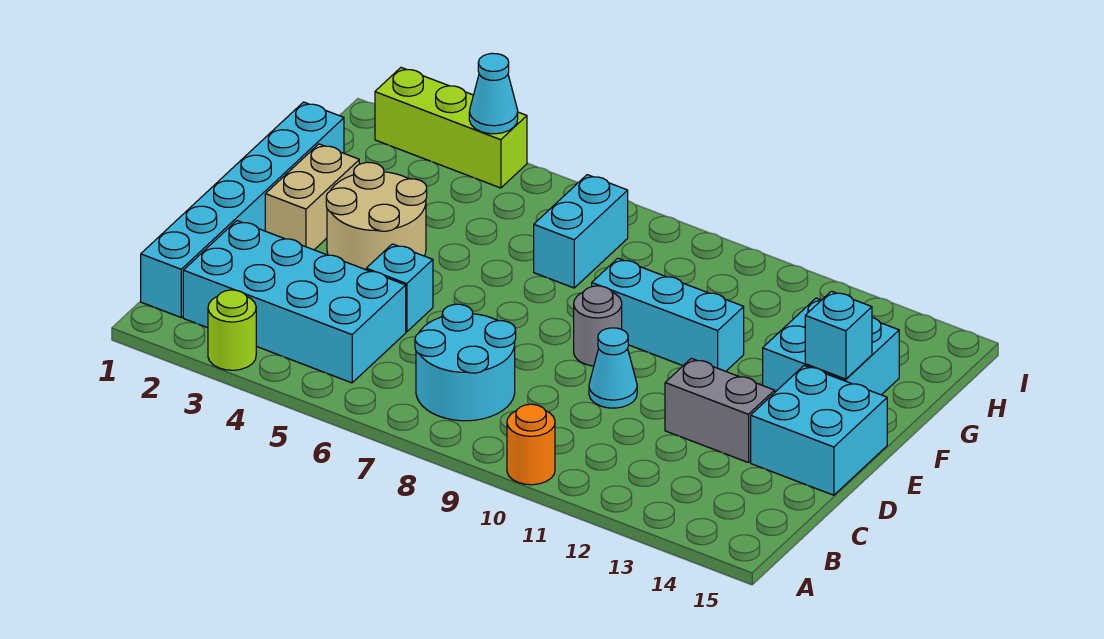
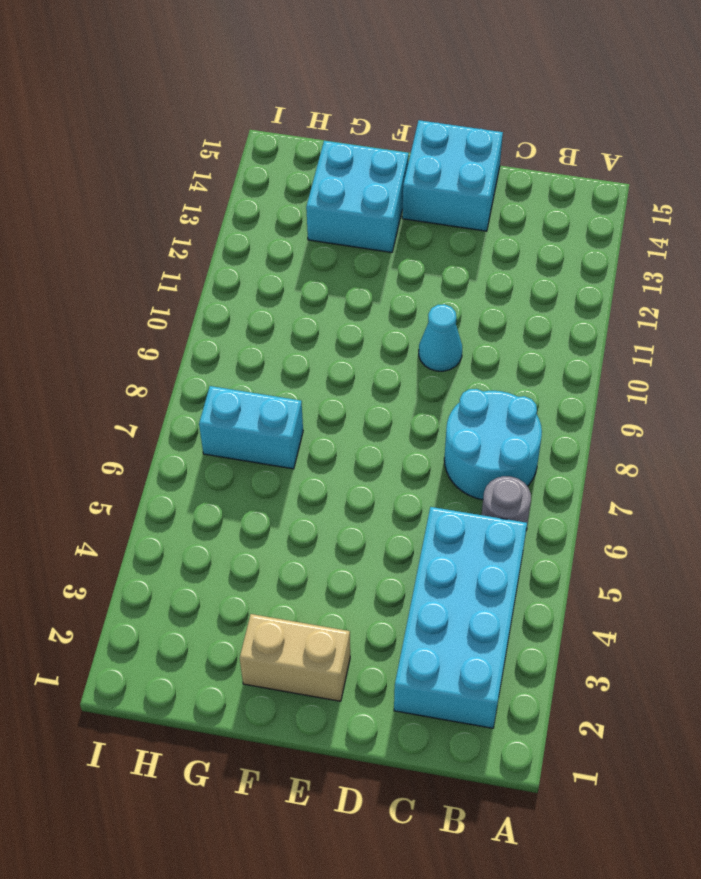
grey round brick B6 level 1 -> grey round brick E9 level 1
none -> lime round brick A3 level 1
none -> orange round brick A10 level 1
none -> cyan brick B1:G1 level 1

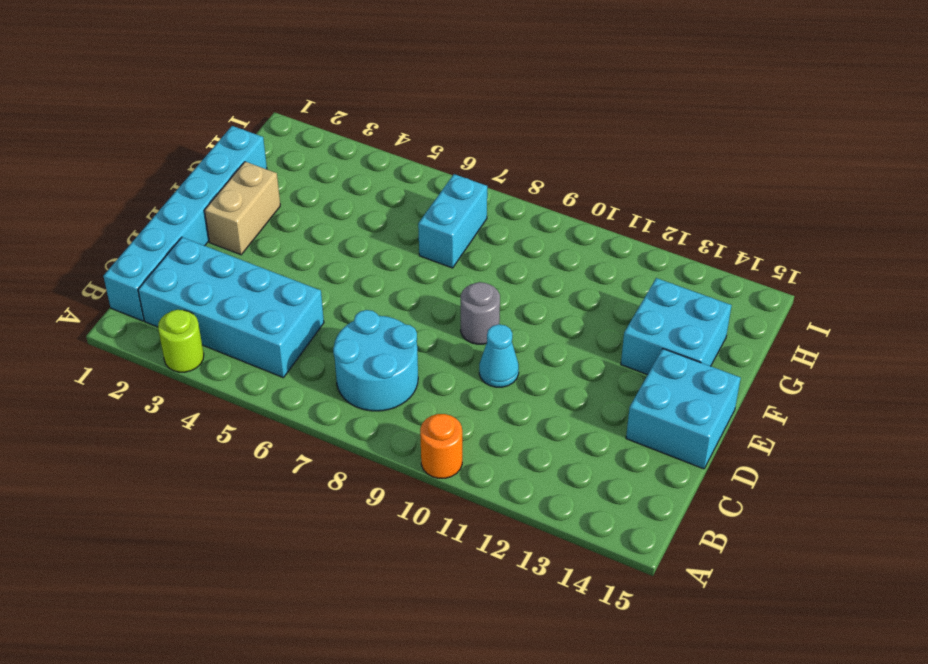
none -> cyan brick D5 level 1
none -> grey brick D12:D13 level 1
none -> tan round brick E3:F4 level 1

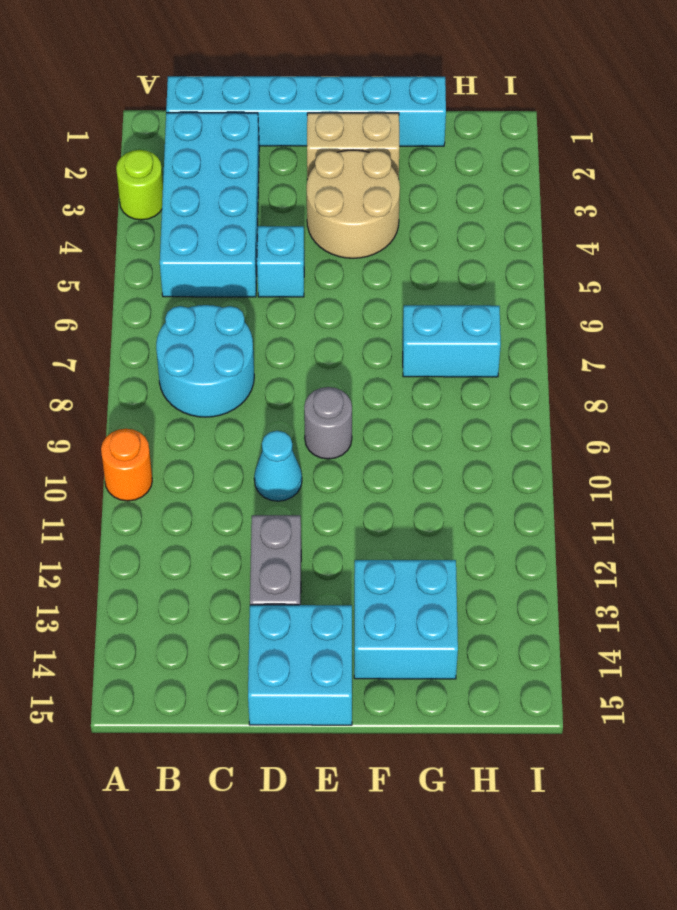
none -> cyan brick F9:F11 level 1
none -> lime brick I2:I4 level 1
none -> cyan brick F14 level 2

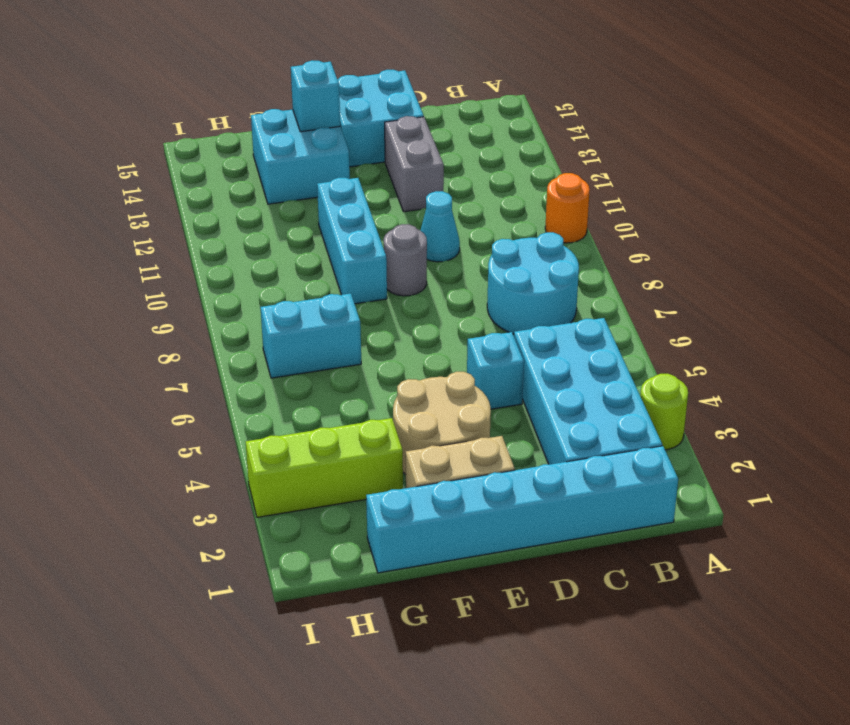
lime brick G3:I3 level 1 -> lime brick I2:I4 level 1
none -> cyan cone I4 level 2

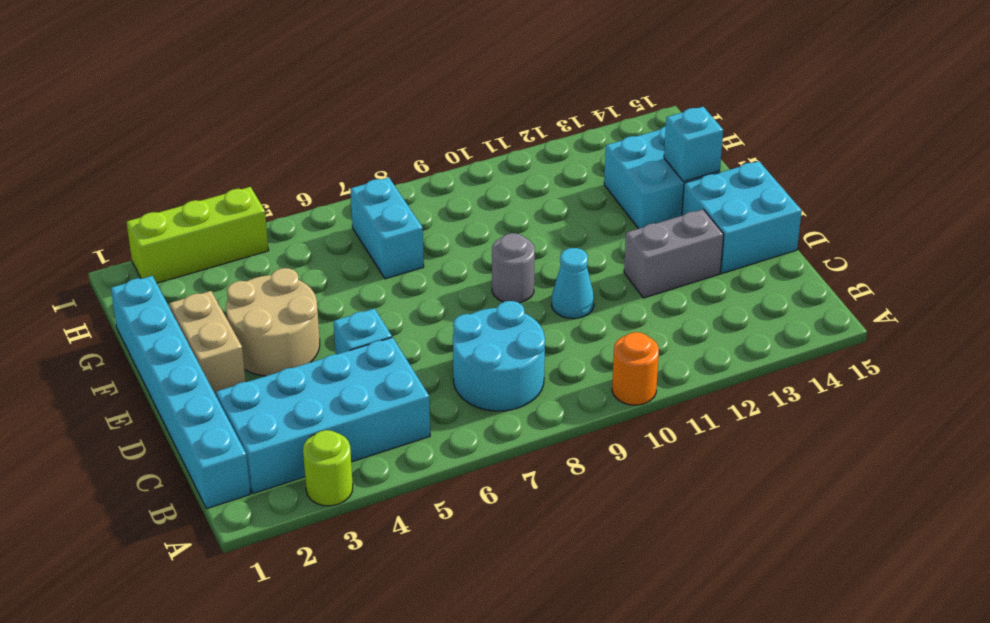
none -> cyan brick F9:F11 level 1
none -> cyan cone I4 level 2

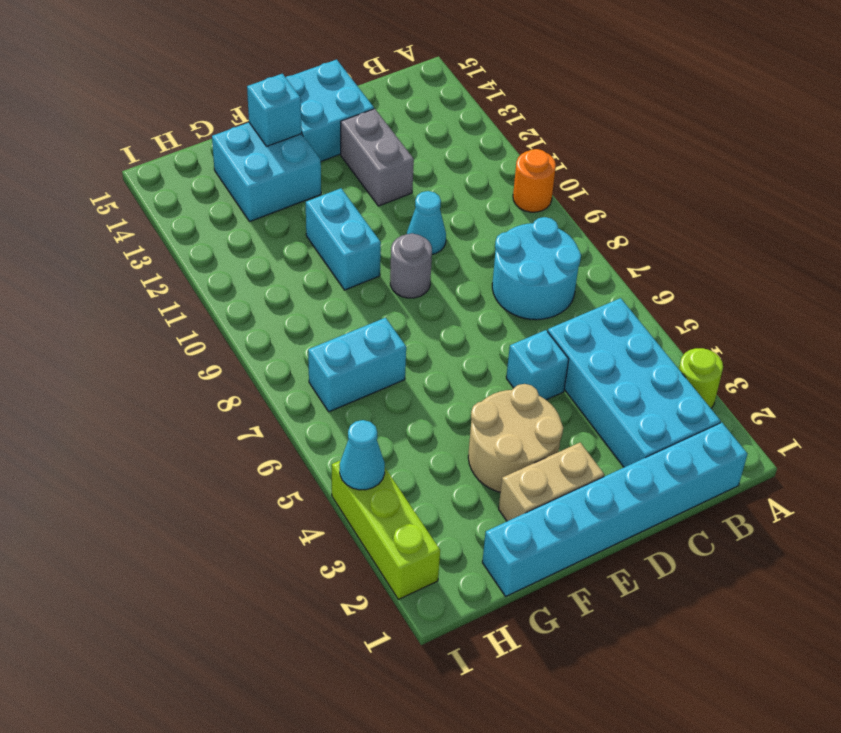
cyan brick F10:F11 level 1 -> cyan brick F9:F11 level 1

